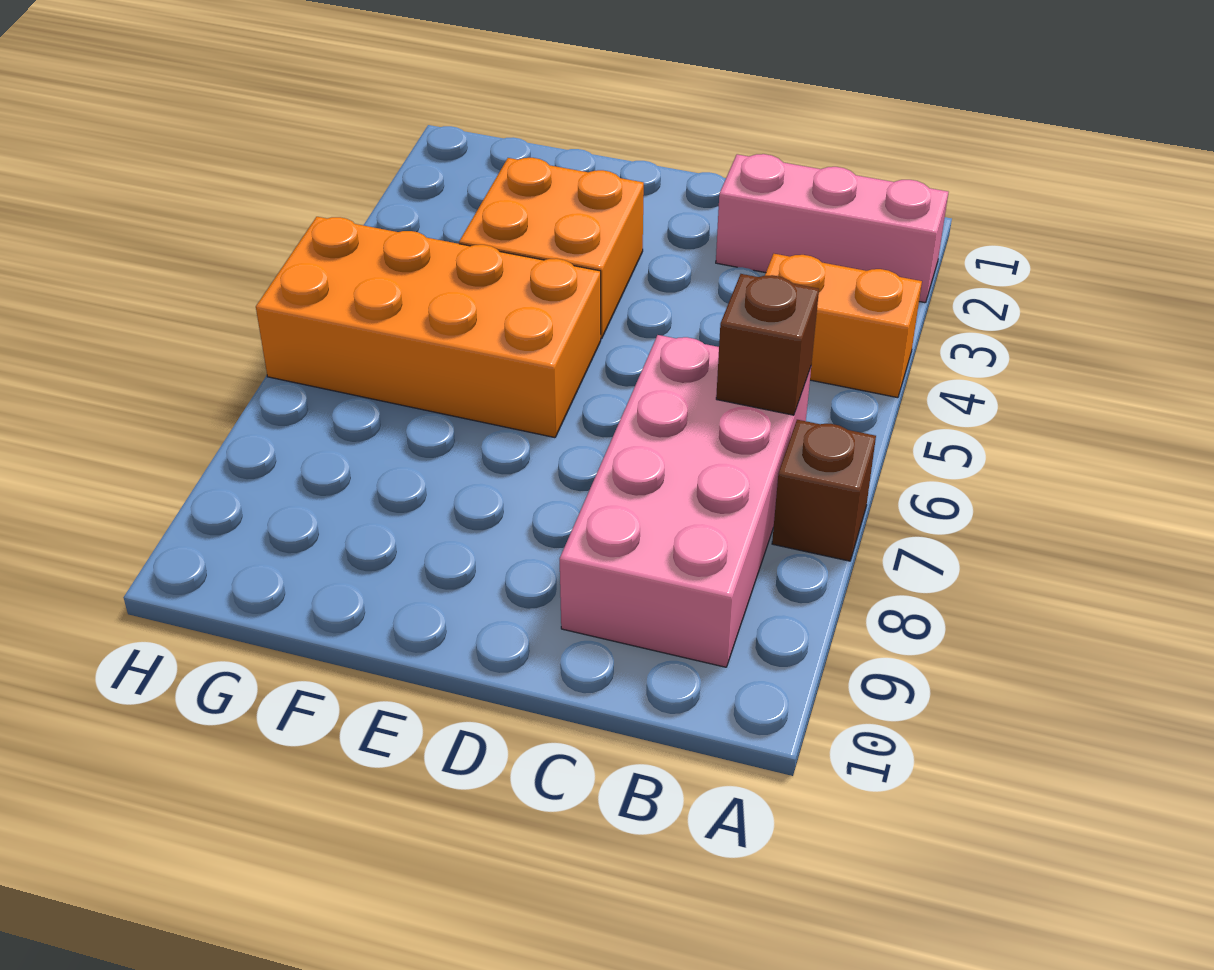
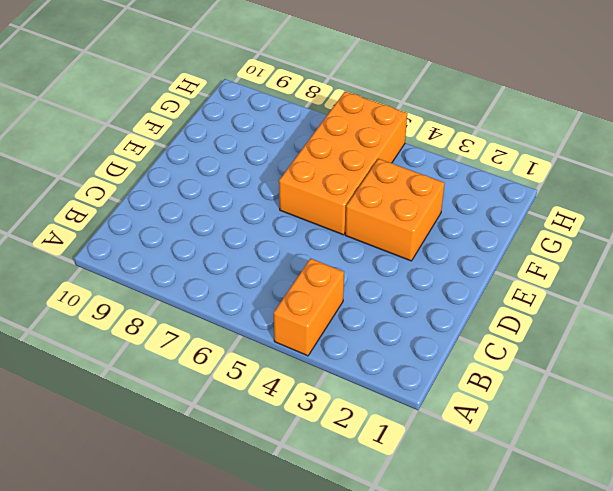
none -> pink brick A2:C2 level 1
none -> brown brick A7 level 1

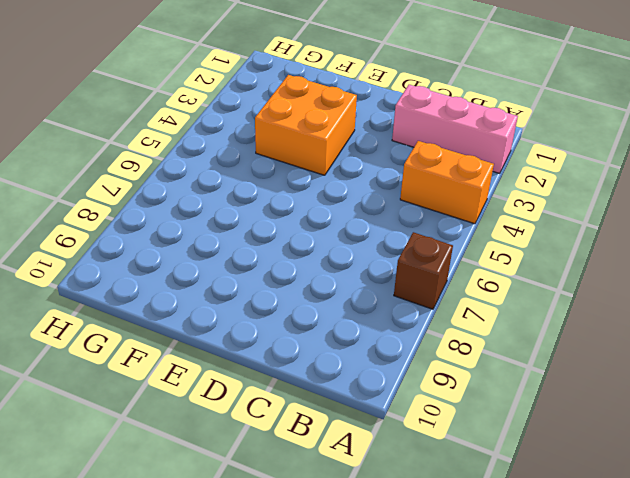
none -> pink brick B6:C9 level 1
none -> orange brick E5:H6 level 1

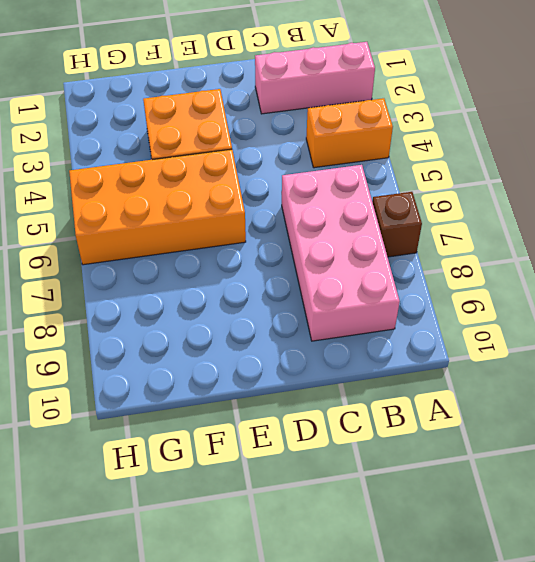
none -> brown brick B6 level 2

